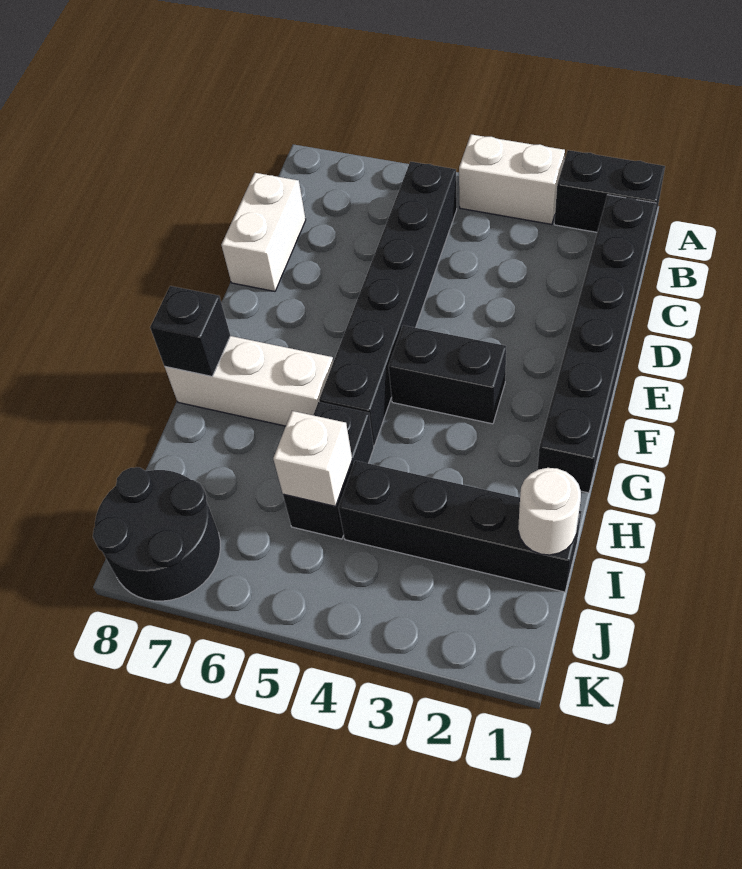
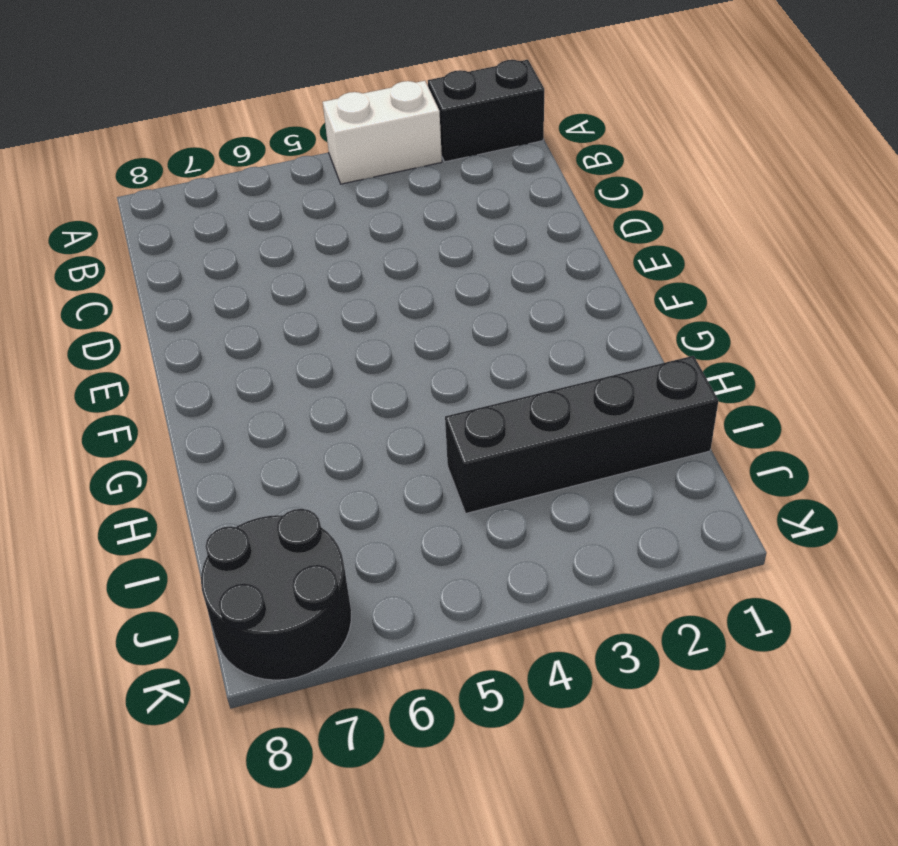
none -> black brick B1:G1 level 1
none -> black brick B5:G5 level 1
none -> white brick C8:D8 level 1

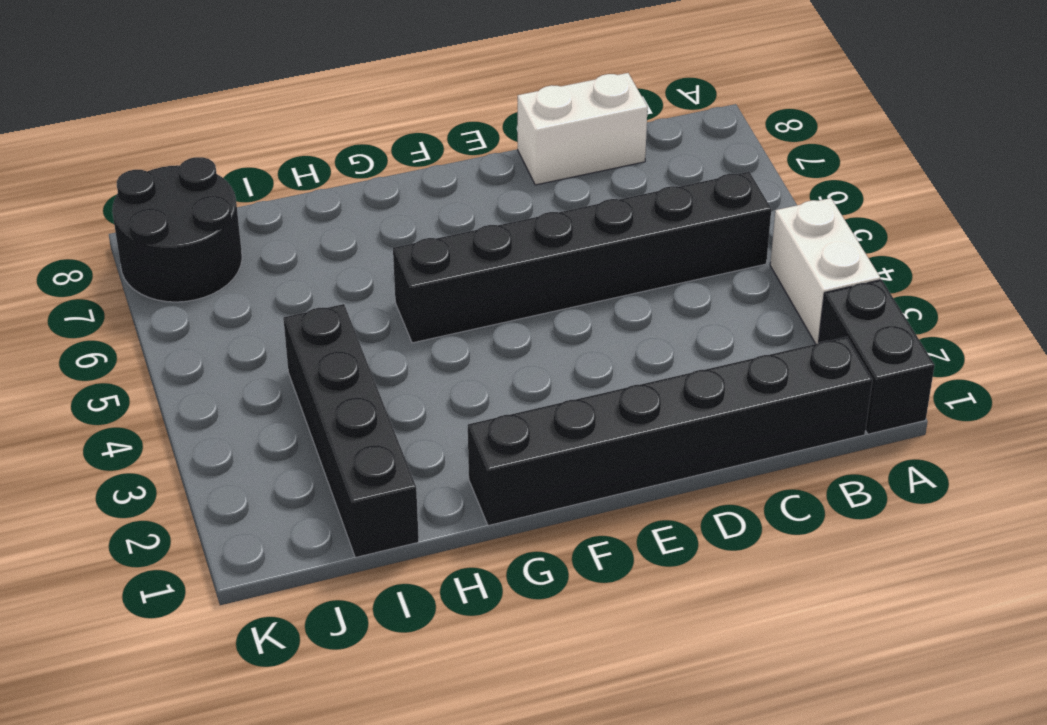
none -> black brick F3:F4 level 1
none -> white brick G6:G8 level 1
none -> black brick H5:I5 level 1

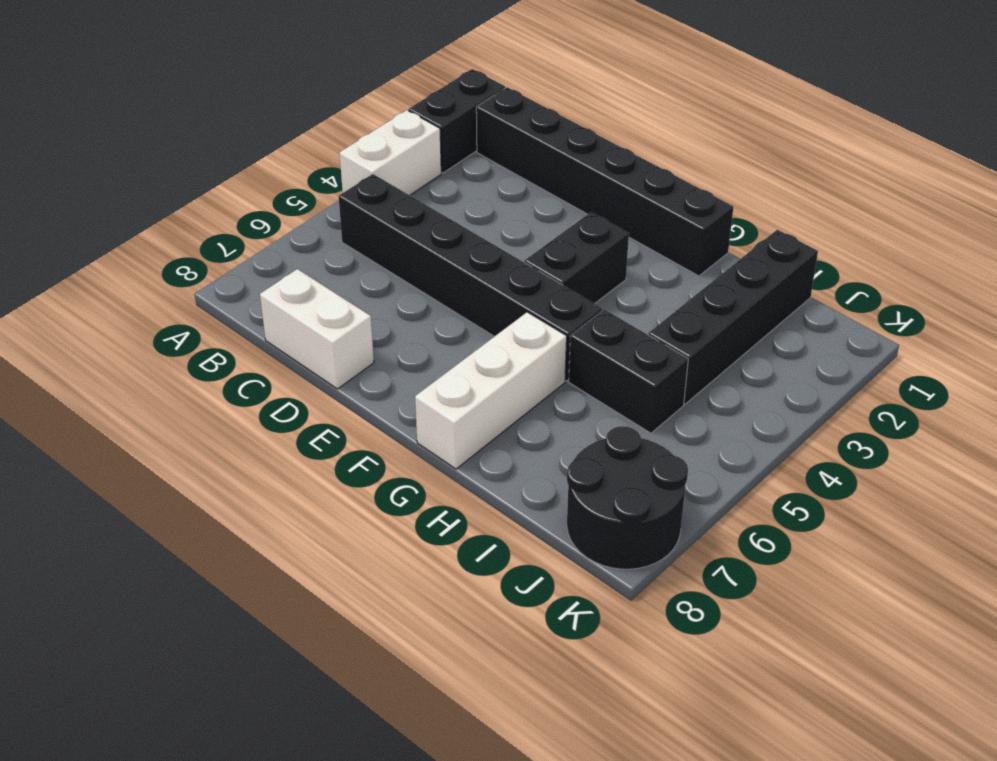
none -> black brick G8 level 2
none -> white round brick I1 level 2
none -> white brick I5 level 2

